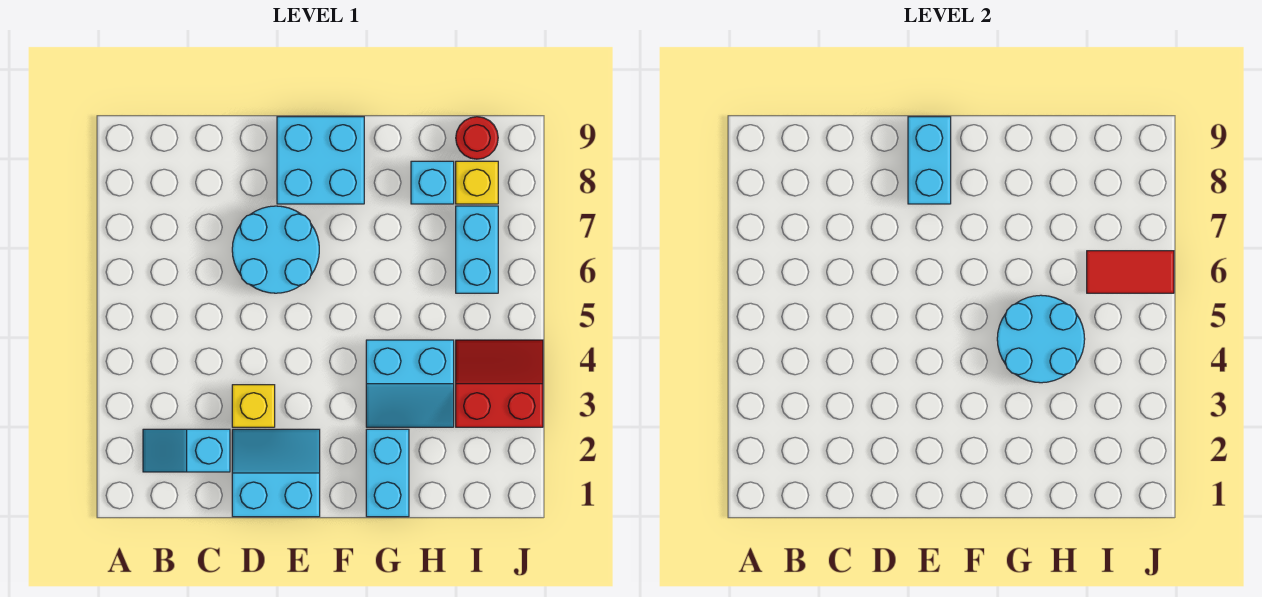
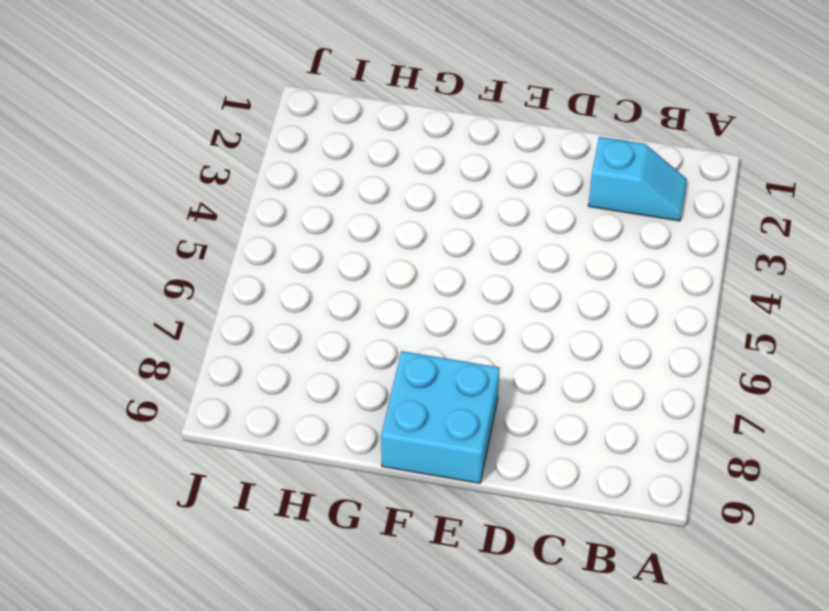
none -> cyan slope D1:E2 level 1 top 1
none -> yellow brick D3 level 1
none -> cyan round brick D6:E7 level 1

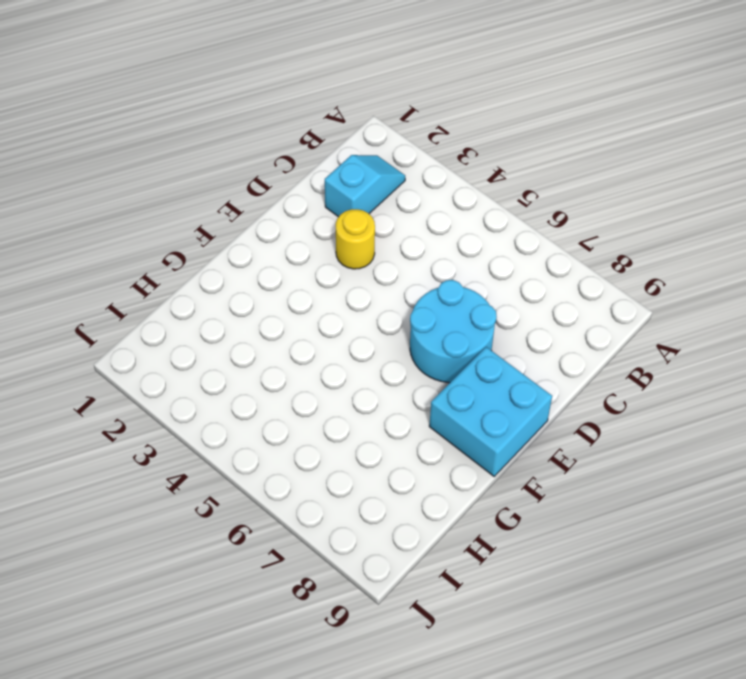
yellow round brick D3 level 1 -> yellow brick D3 level 1
none -> cyan slope D1:E2 level 1 top 1
none -> cyan brick G1:G2 level 1
none -> cyan slope G3:H4 level 1 top 4

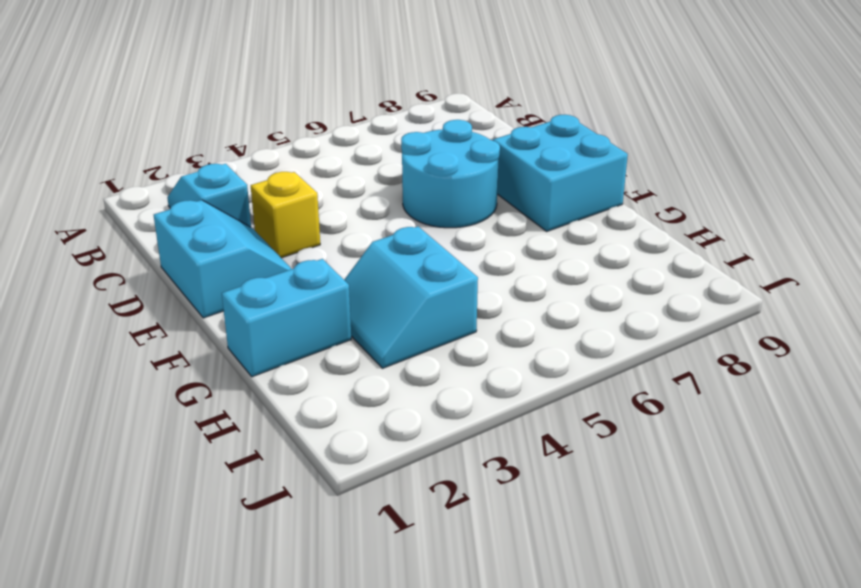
none -> cyan brick H8 level 1
none -> red slope I3:J4 level 1 top 3
none -> cyan brick I6:I7 level 1

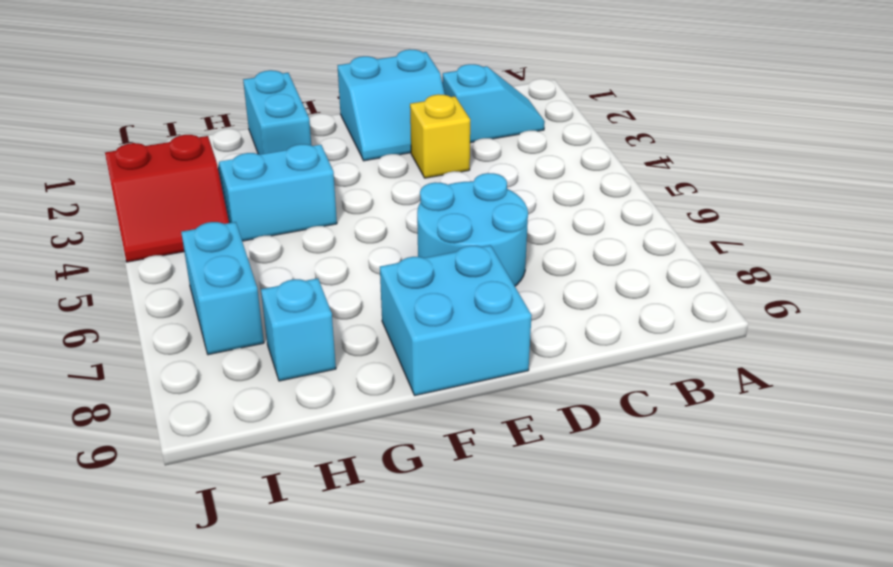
none -> yellow brick I8 level 1
none -> red round brick I9 level 1
none -> cyan brick E8:E9 level 2

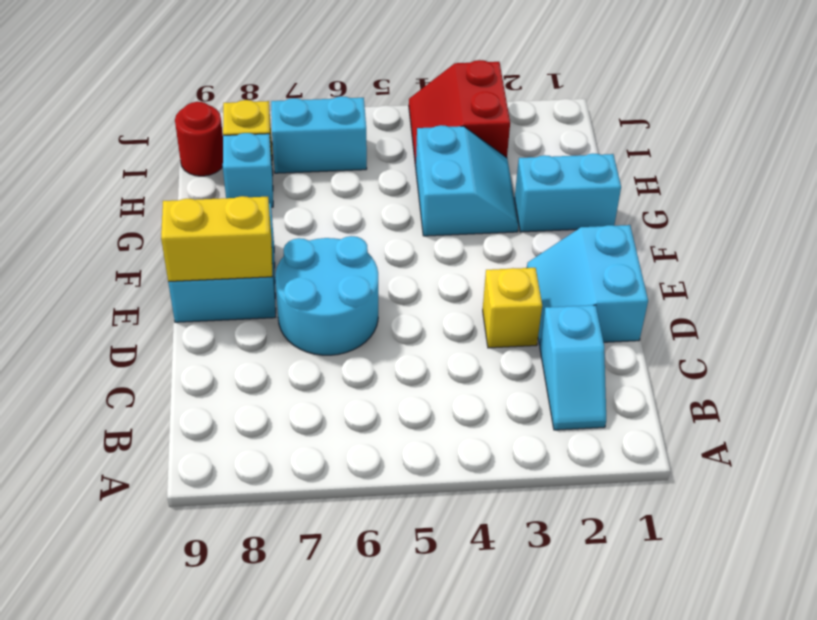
yellow brick E8:E9 level 2 -> cyan brick E8:E9 level 2
none -> cyan round brick G4:H5 level 2
none -> red tile I6:J6 level 2

